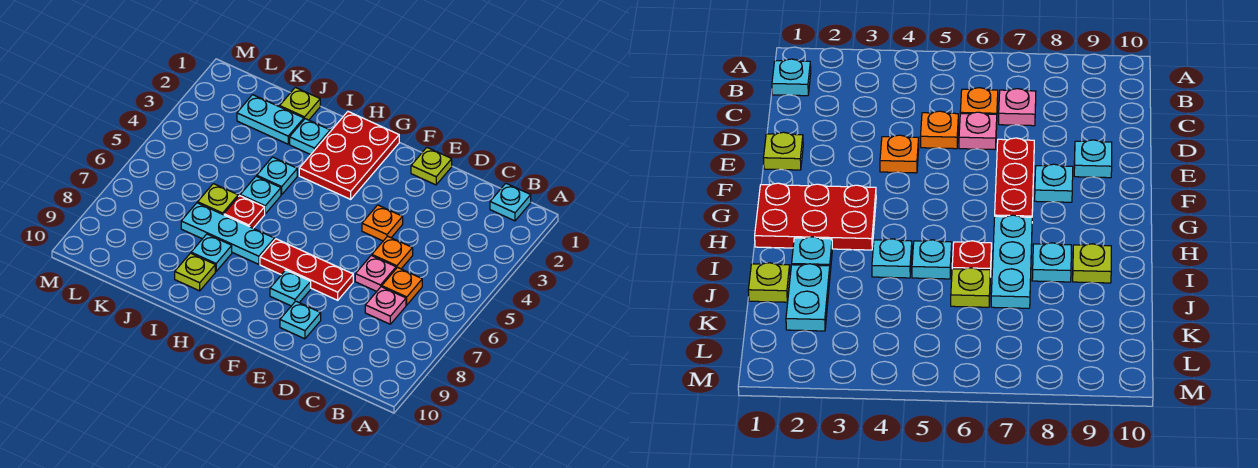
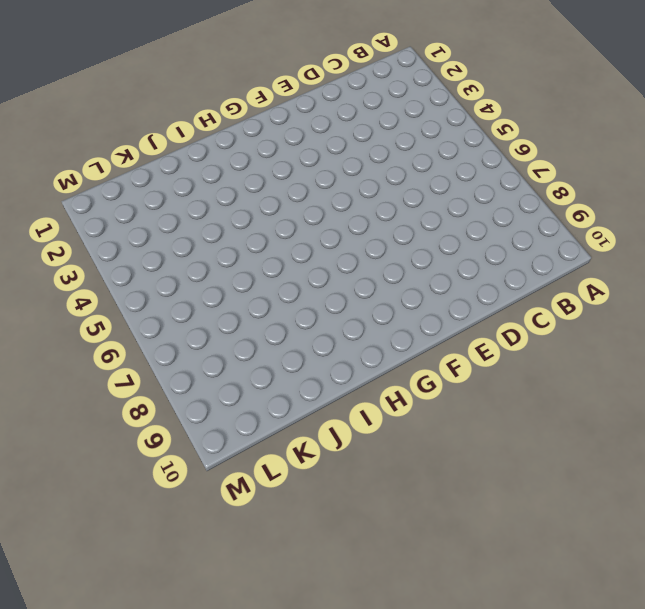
none -> cyan plate B1 level 1
none -> orange plate C6 level 1
none -> pink plate C7 level 1

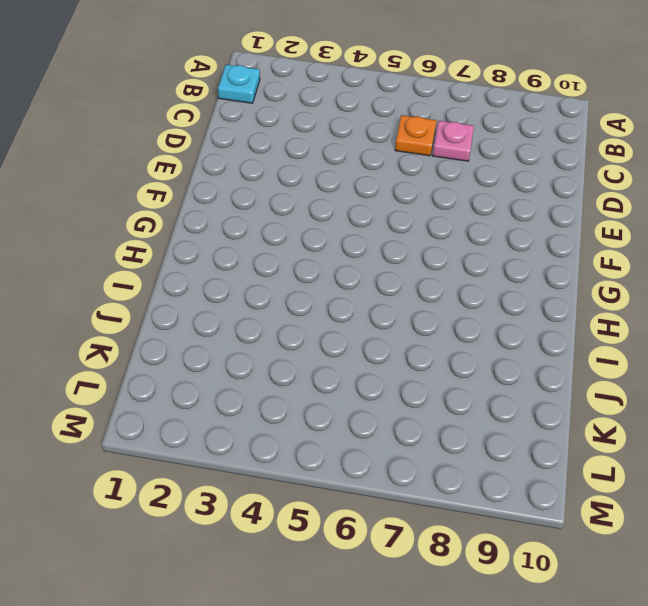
none -> orange plate D5 level 1
none -> pink plate D6 level 1
none -> lime plate E1 level 1

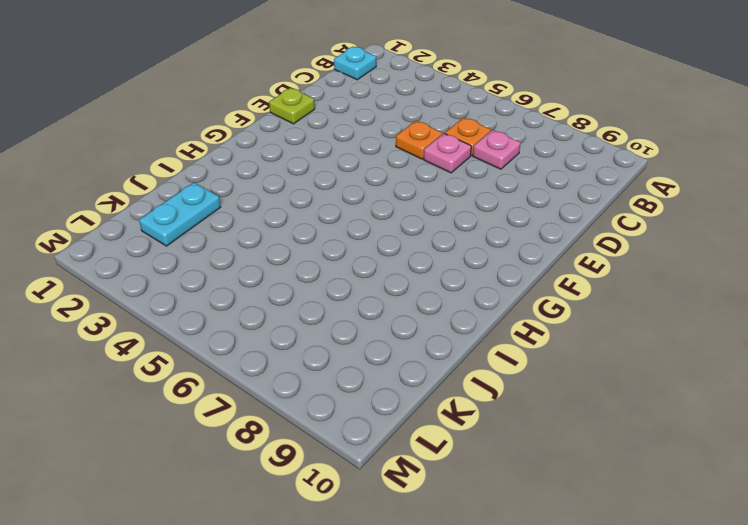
none -> orange plate E4 level 1
none -> red plate E7:G7 level 1
none -> cyan plate E9 level 1

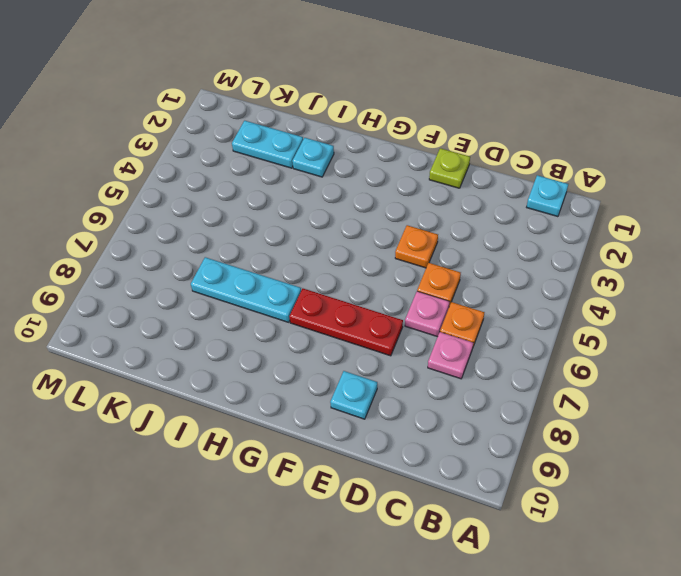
none -> cyan plate F8 level 1
none -> red plate G1:H3 level 1
none -> cyan plate I4 level 1

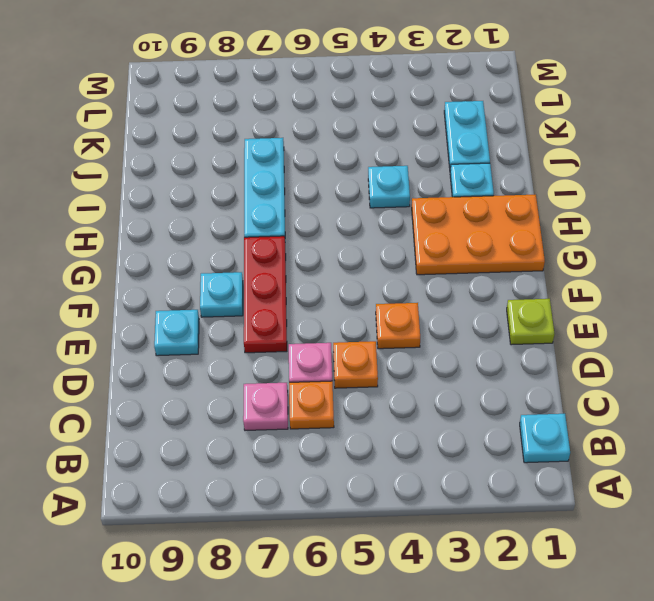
orange plate G1:H3 level 1 -> red plate G1:H3 level 1
none -> cyan plate I5 level 1
none -> red plate I6 level 1
none -> cyan plate I8 level 1

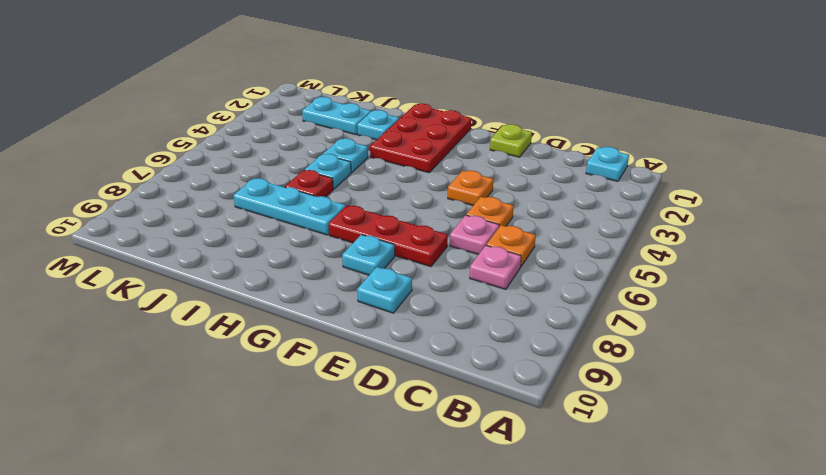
none -> cyan plate I8 level 1
none -> lime plate I9 level 1
none -> lime plate J1 level 1

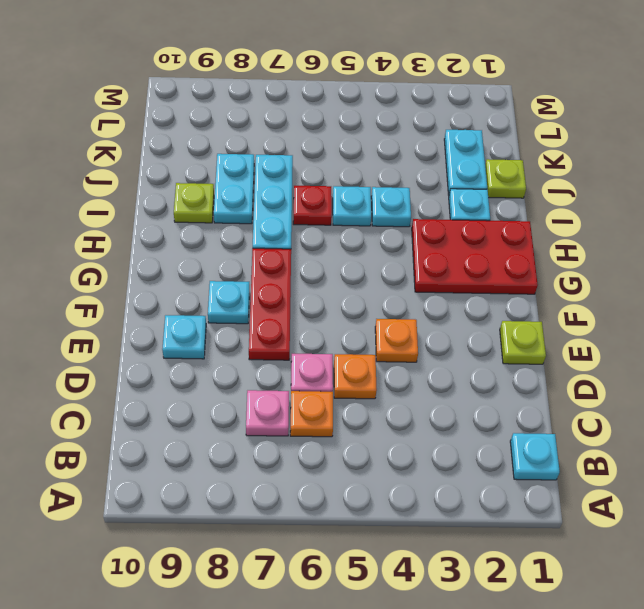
cyan plate I8:J8 level 1 -> cyan plate I8 level 1
none -> lime plate J6 level 1

